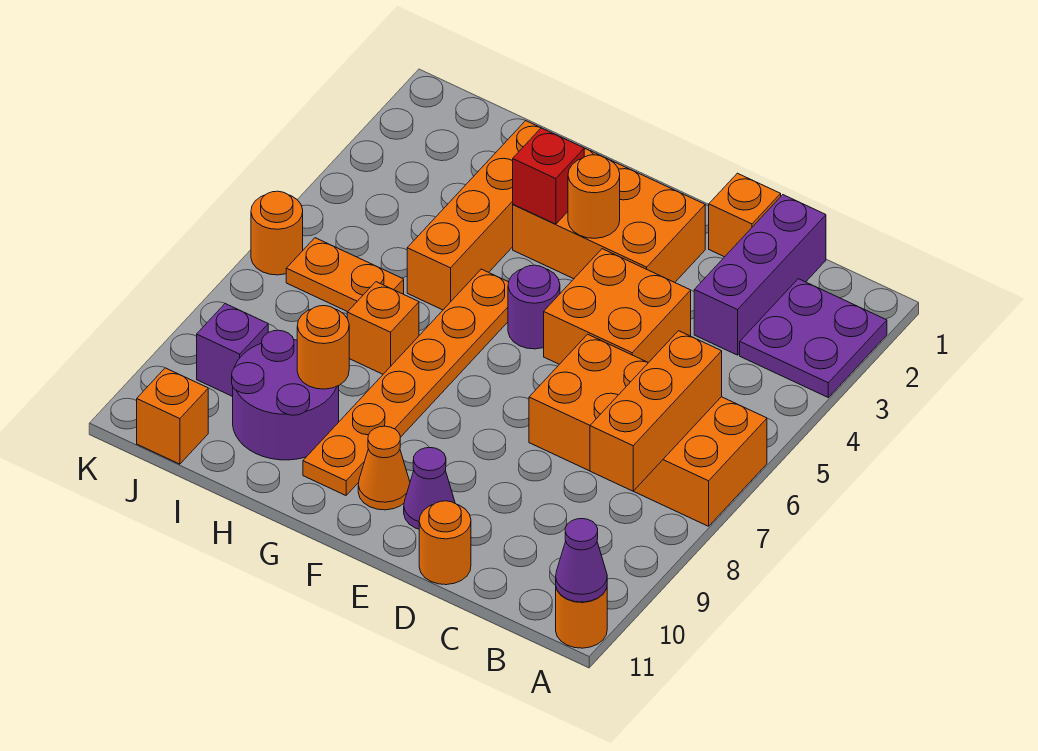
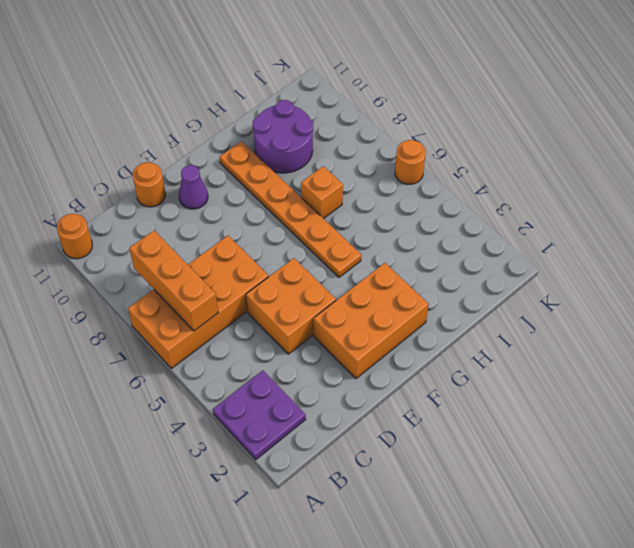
none -> purple brick C1:C3 level 1
none -> orange brick D1 level 1
none -> purple round brick F5 level 1

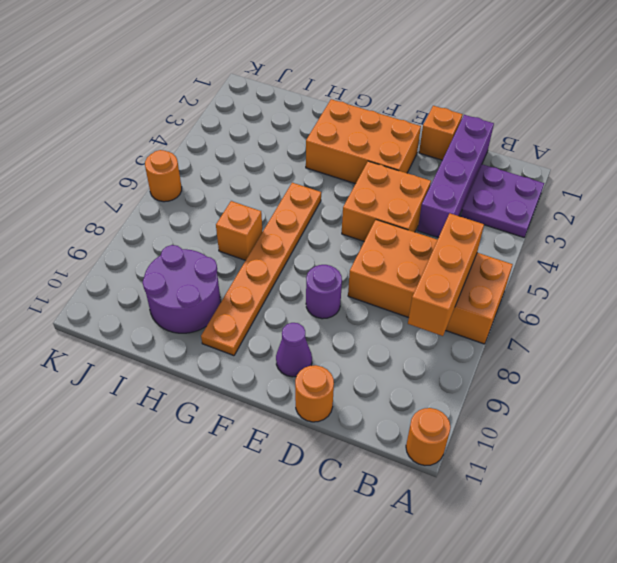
purple brick C1:C4 level 1 -> purple brick C1:C3 level 1
purple round brick E8 level 1 -> purple round brick F5 level 1
none -> orange cone F10 level 1
none -> orange brick H2:H5 level 1
none -> orange plate I6:J6 level 1

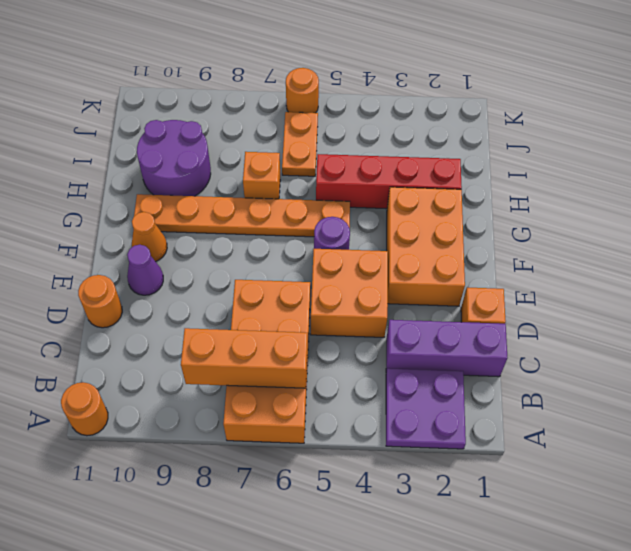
red brick H2:H5 level 1 -> orange brick H2:H5 level 1
none -> purple brick J9 level 1
none -> orange brick J11 level 1
none -> purple cone A11 level 2

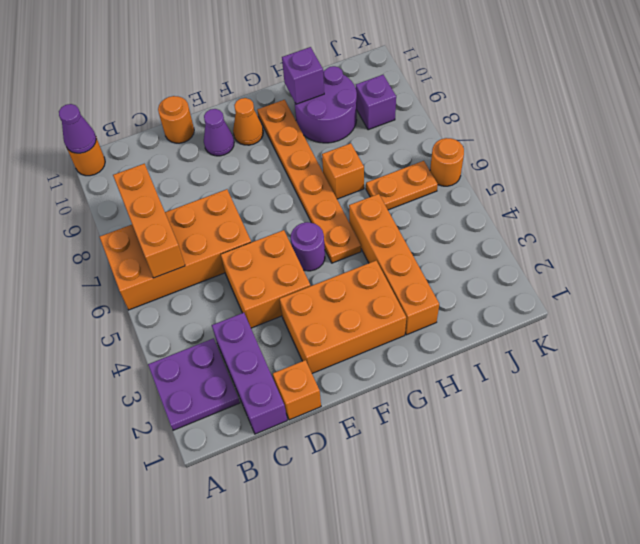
purple brick H10 level 2 -> none
none -> orange brick J11 level 1
none -> orange round brick F3 level 2
none -> red brick G3 level 2

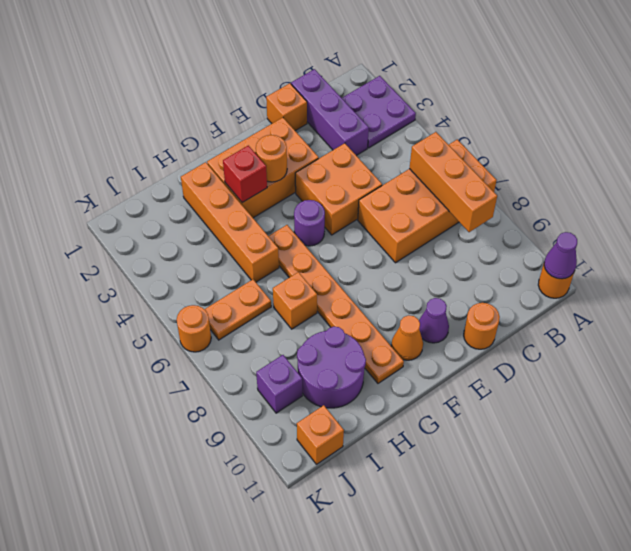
none -> orange round brick H9 level 2

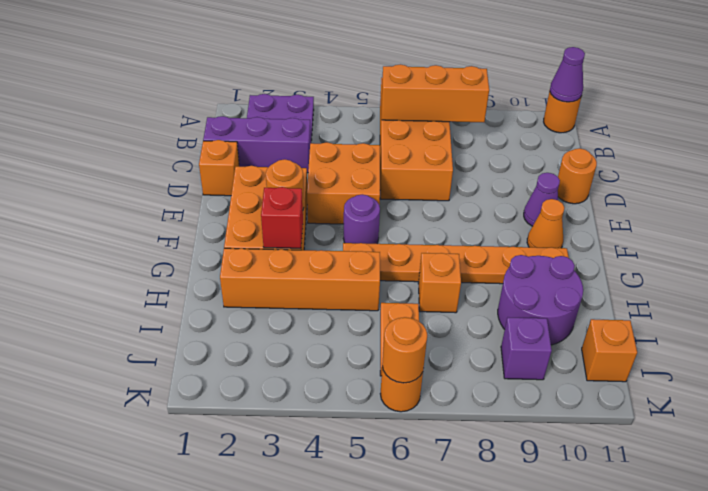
orange round brick K6 level 2 -> orange round brick H9 level 2

